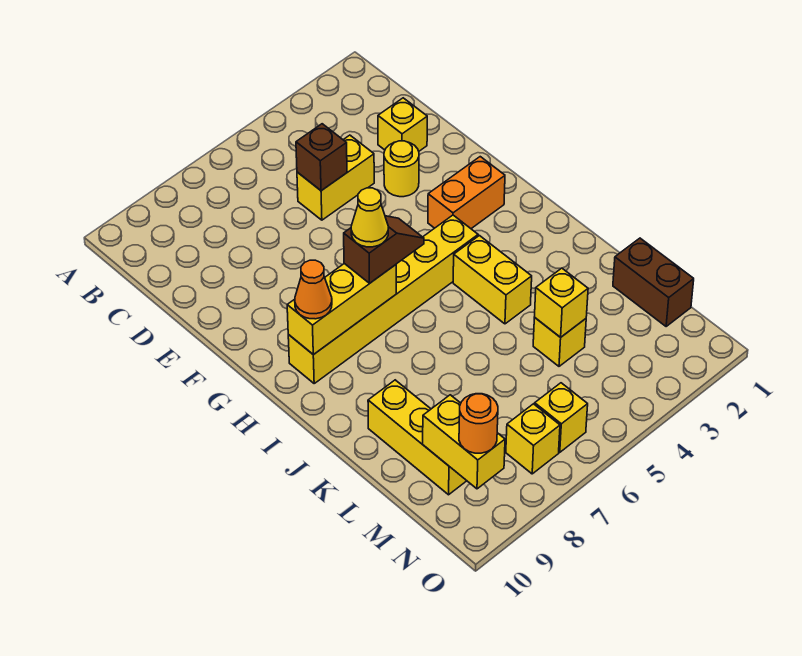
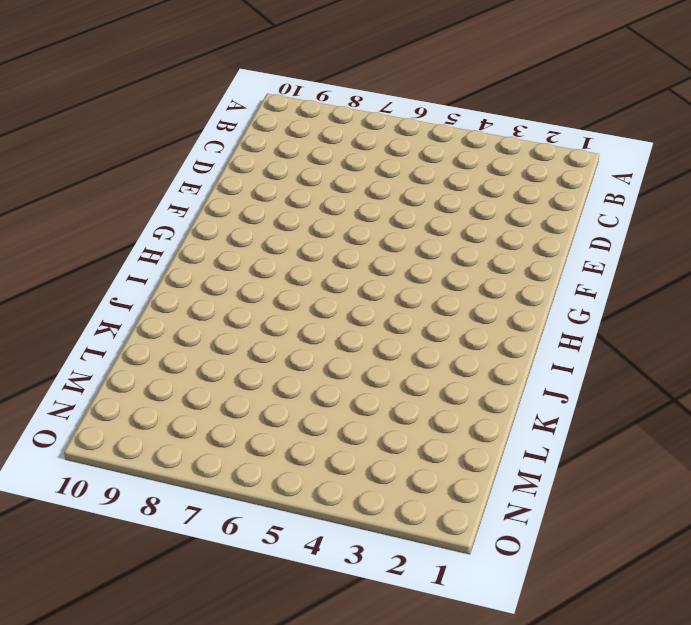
none -> yellow brick D2 level 1
none -> yellow brick D4:D5 level 1
none -> yellow round brick E3 level 1

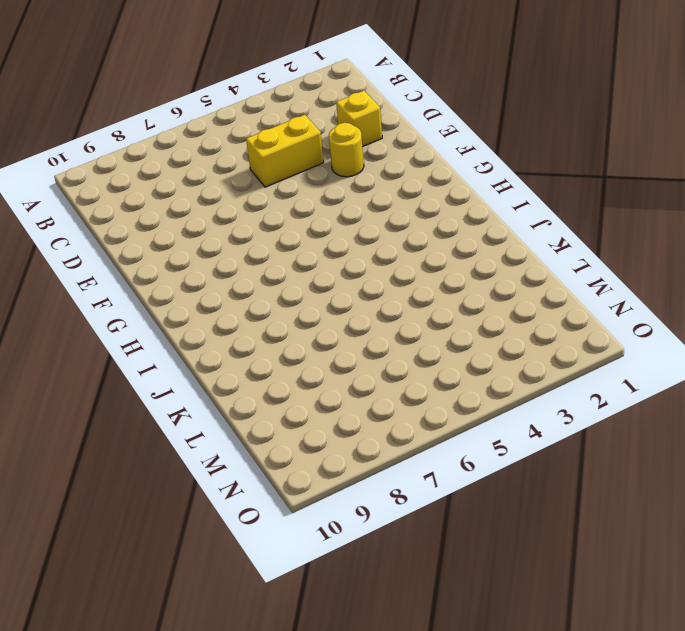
none -> orange brick G2:G3 level 1
none -> yellow brick H4:H9 level 1
none -> yellow brick I4:J4 level 1

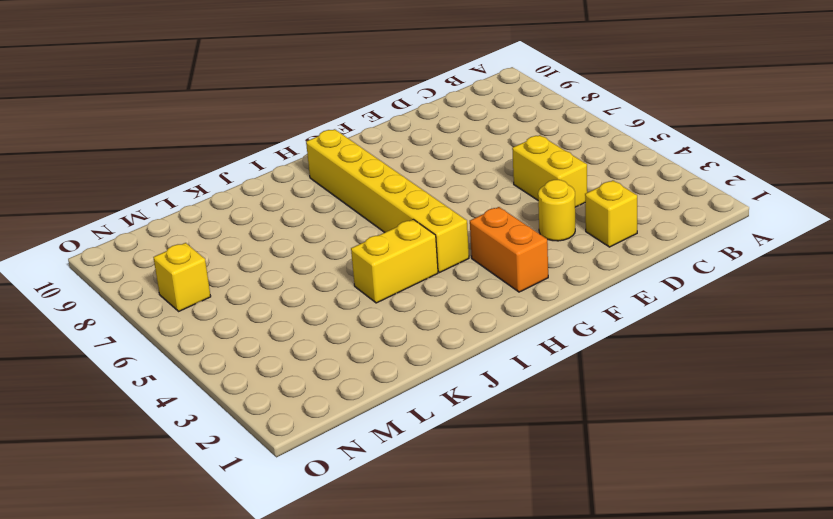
none -> yellow brick K9:M9 level 1
none -> brown brick L1:M1 level 1
none -> yellow brick L4 level 1

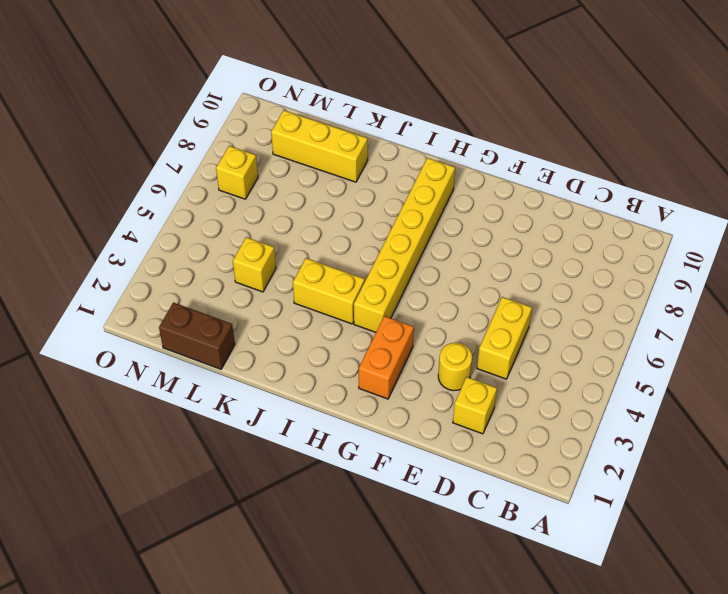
none -> yellow brick N6 level 1
none -> brown brick D5 level 2
none -> yellow brick H7:H9 level 2

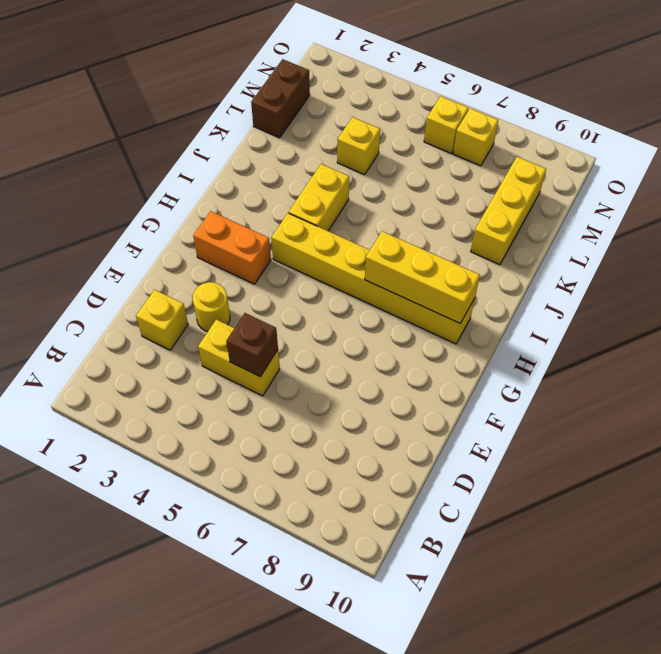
none -> yellow brick L4 level 2
none -> yellow brick M9:N9 level 2
none -> brown slope H6:H7 level 3 top 7

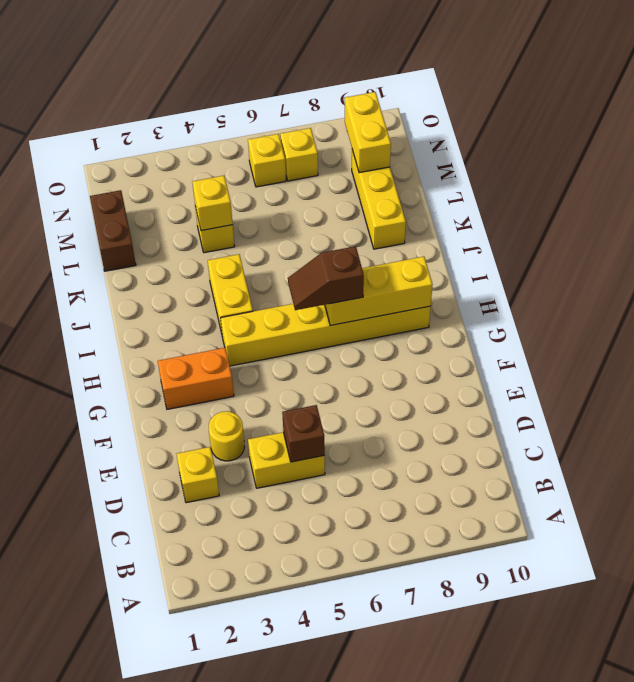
none -> orange cone H9 level 3
none -> orange round brick N9 level 3
none -> yellow cone H7 level 4

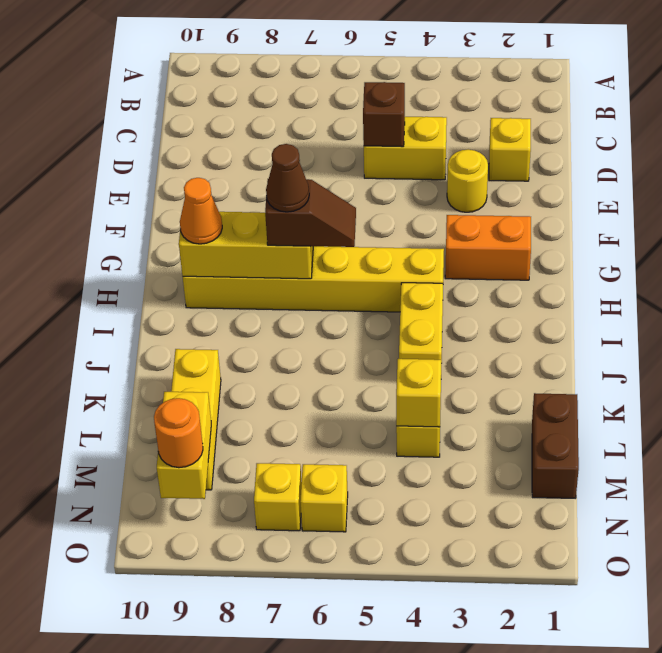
brown cone H7 level 4 -> yellow cone H7 level 4

